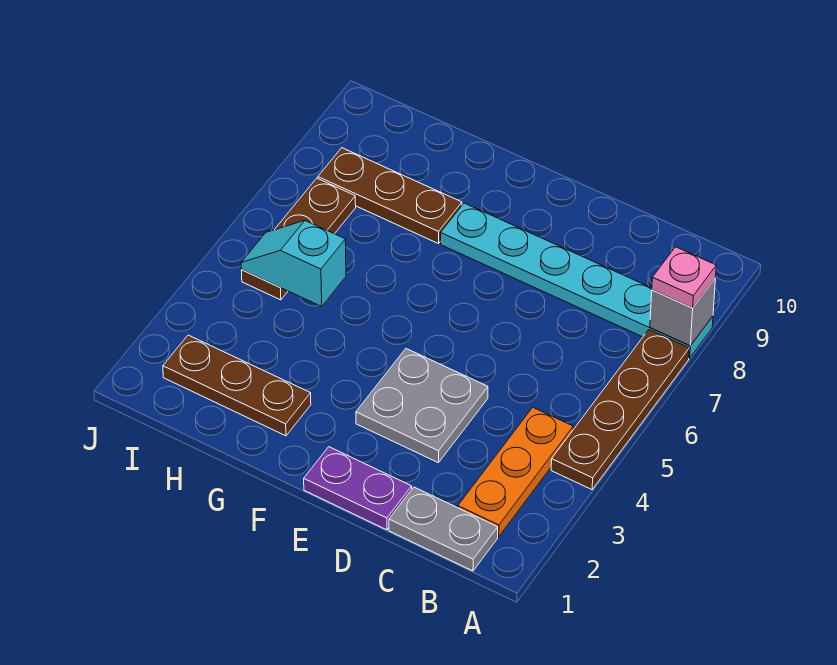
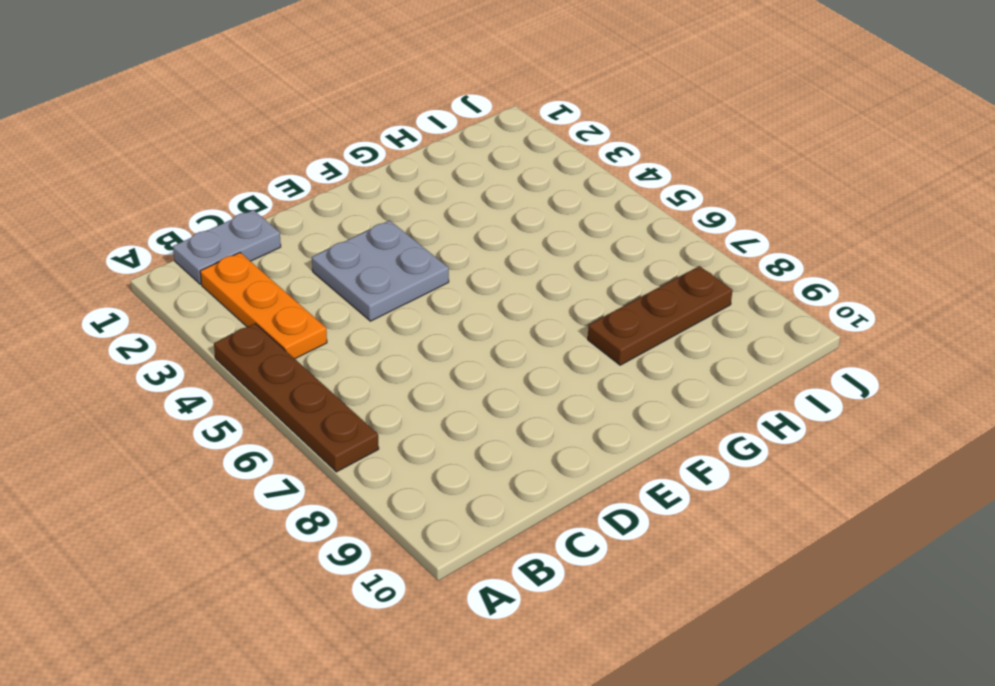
none -> cyan plate A8:F8 level 1
none -> purple plate D1:E1 level 1
none -> brown plate G2:I2 level 1

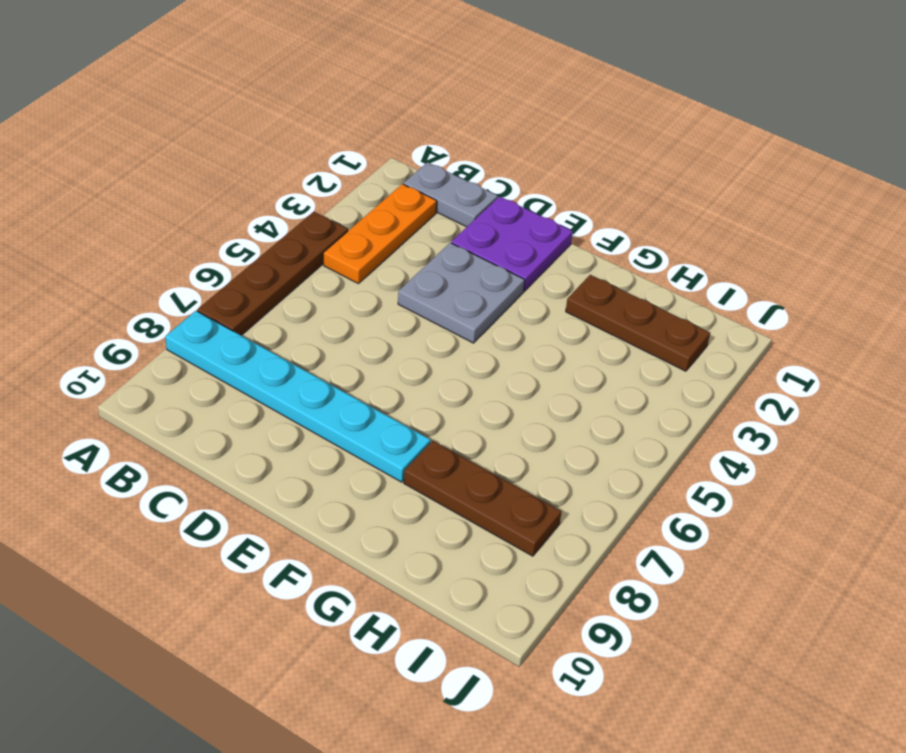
purple plate D1:E2 level 1 -> purple plate D1:E1 level 1
none -> brown plate I5:I7 level 1
none -> grey brick A8 level 2
none -> cyan slope H5:I5 level 2 top H

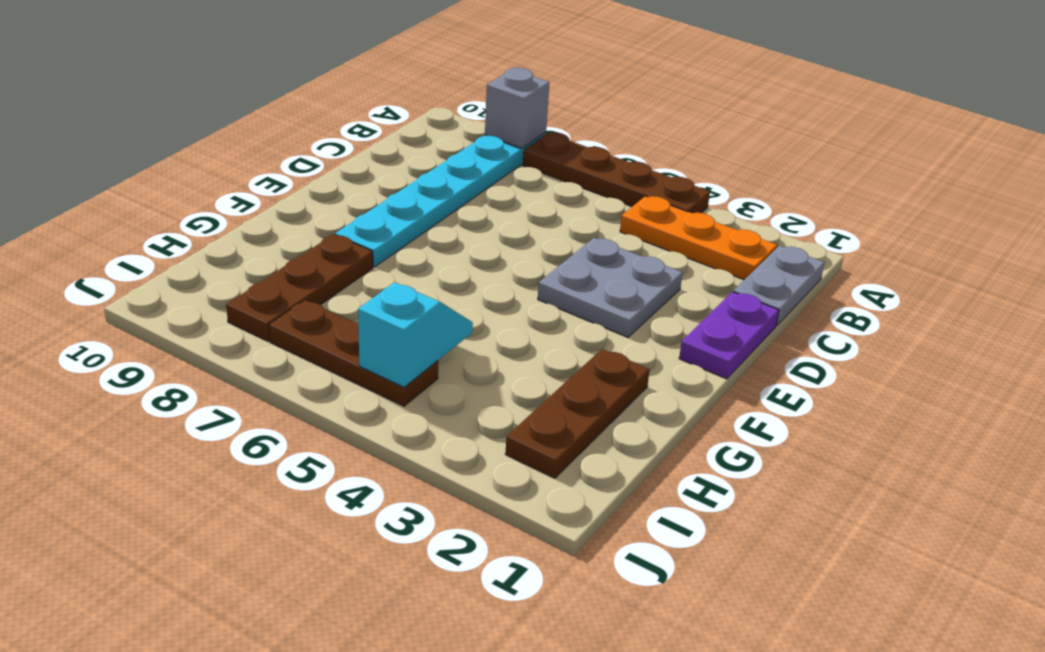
cyan slope H5:I5 level 2 top I -> cyan slope H5:I5 level 2 top H
none -> pink plate A8 level 3

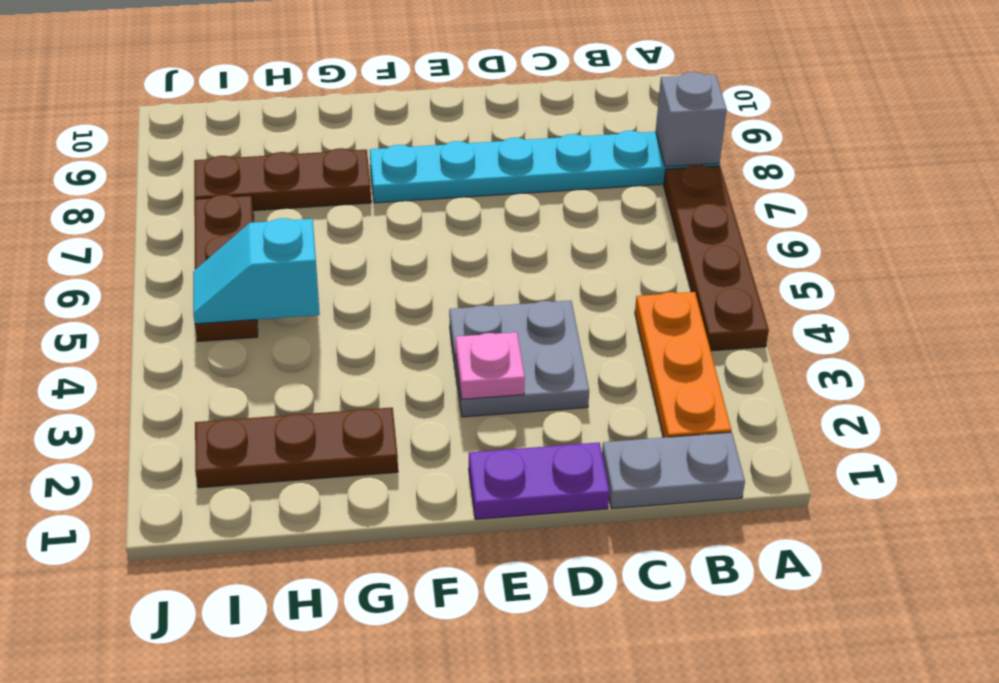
pink plate E3 level 2 -> pink plate A8 level 3

